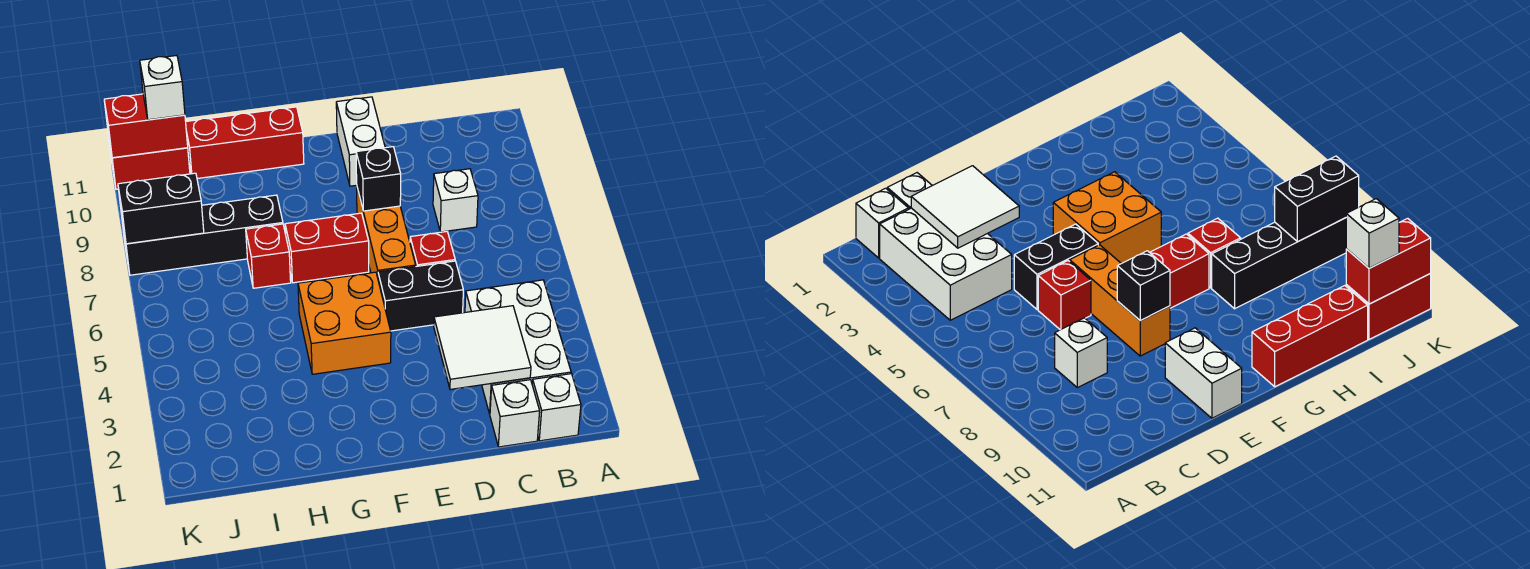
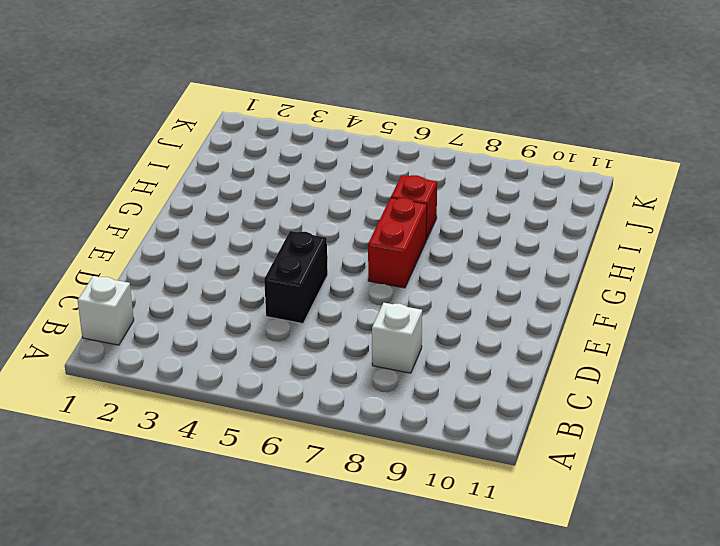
none -> white brick B2:C4 level 1
none -> white brick C1 level 1
none -> red brick D6 level 1

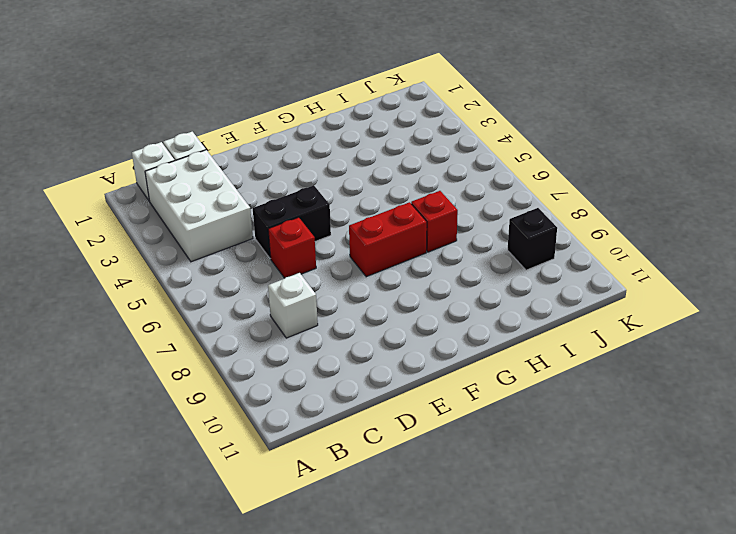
black brick J9 level 1 -> black brick E8 level 2
none -> orange brick E6:E8 level 1
none -> white brick E10:E11 level 1
none -> orange brick F4:G5 level 1

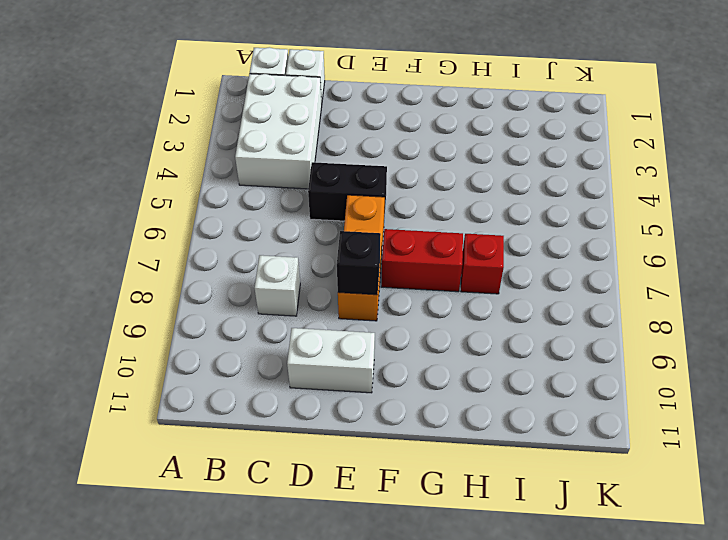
white brick D10:E10 level 1 -> white brick E10:E11 level 1
none -> red brick D6 level 1
none -> orange brick F4:G5 level 1
none -> red brick G11:I11 level 1

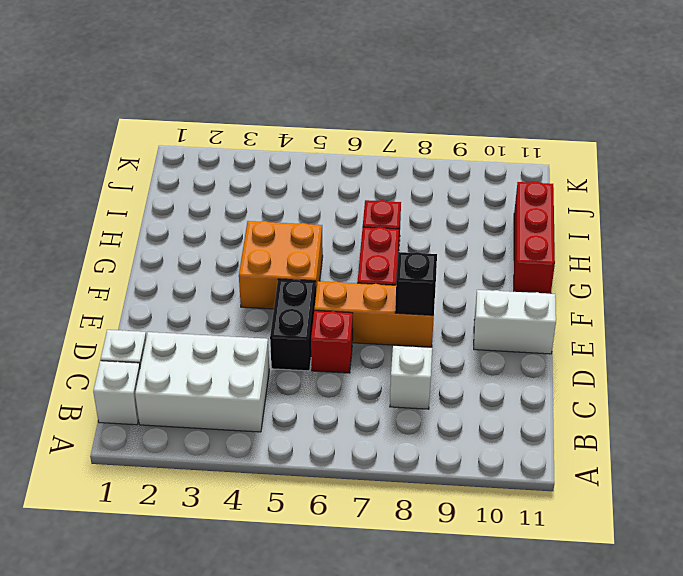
none -> black brick H8:K8 level 1
none -> red brick J11:K11 level 1
none -> white tile C2:D3 level 2

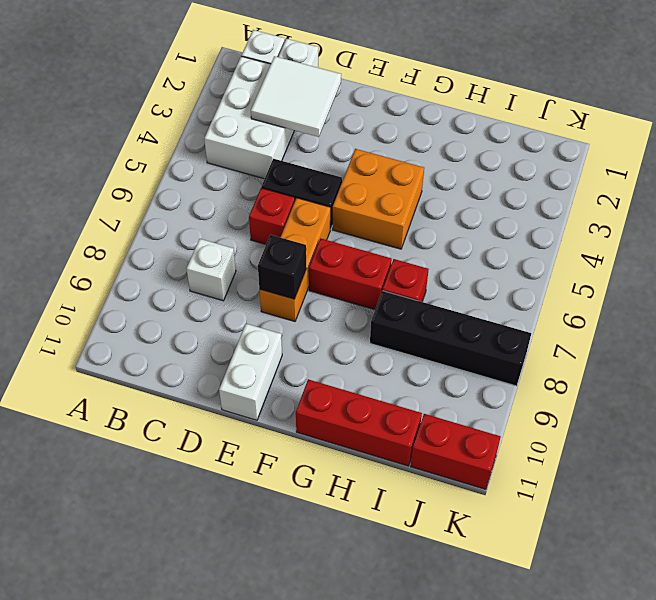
none -> black brick J8:K8 level 2
none -> red brick J11:K11 level 2
none -> white brick J11 level 3

